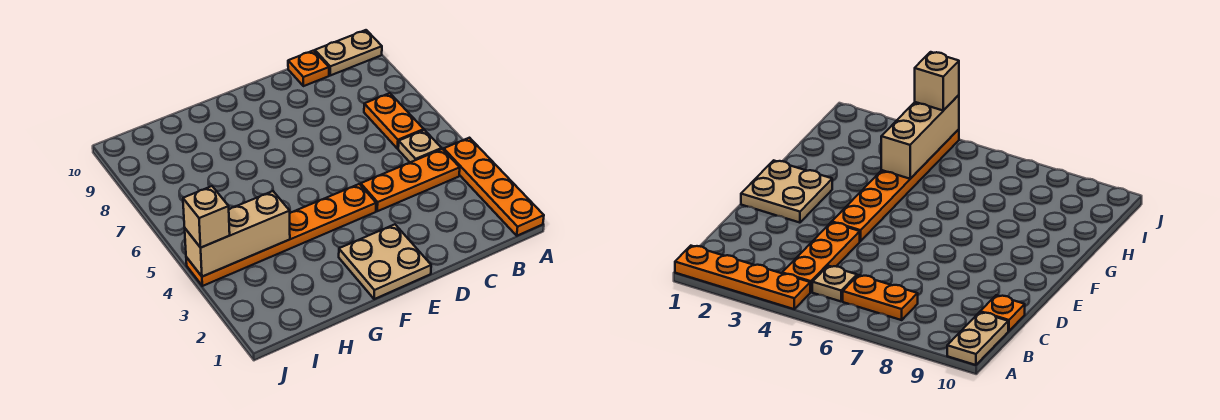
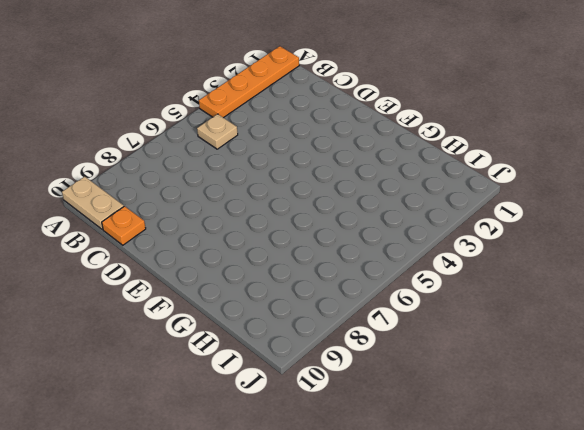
none -> orange plate B4:D4 level 1
none -> orange plate B6:B7 level 1

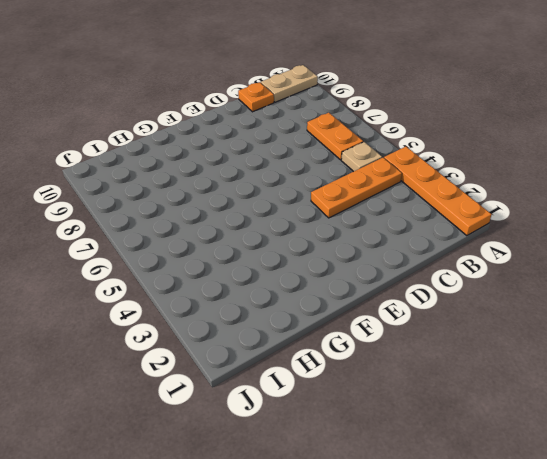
none -> tan plate E1:F2 level 1
none -> orange plate E4:J4 level 1

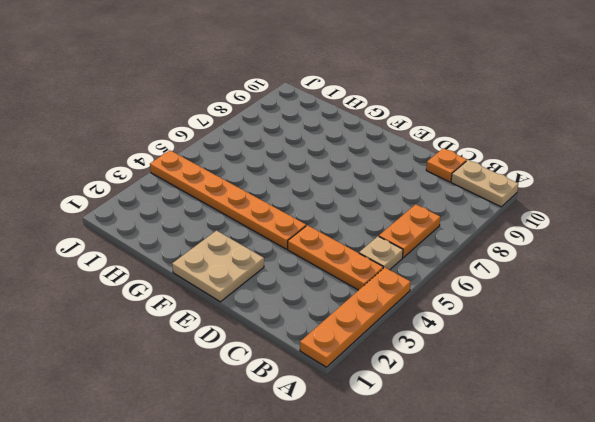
none -> tan brick H4:J4 level 2
none -> tan brick J4 level 3

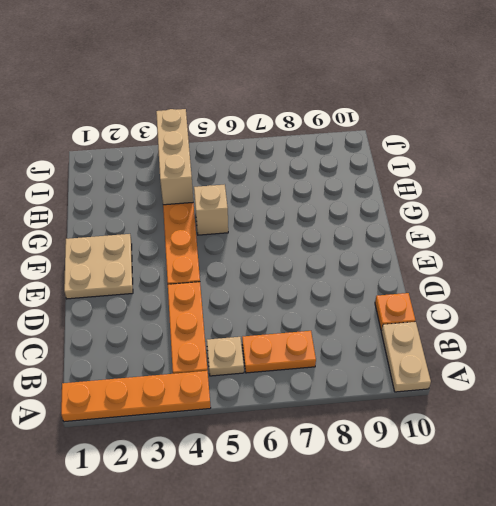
tan brick G5 level 1 -> tan brick J4 level 3

